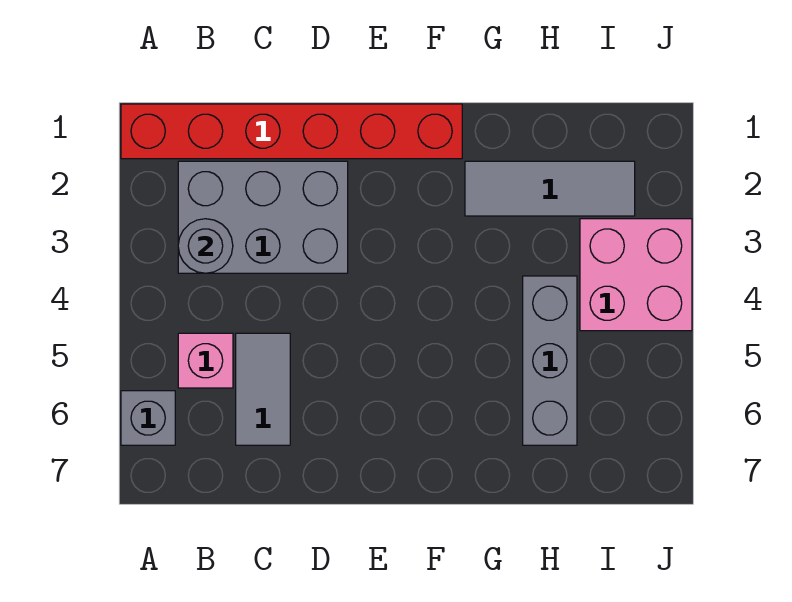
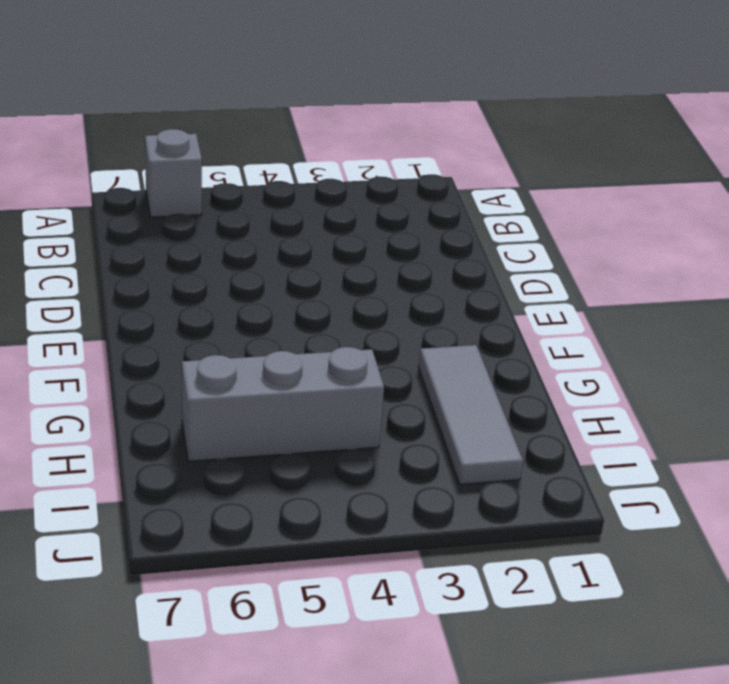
none -> red brick A1:F1 level 1
none -> grey brick B2:D3 level 1

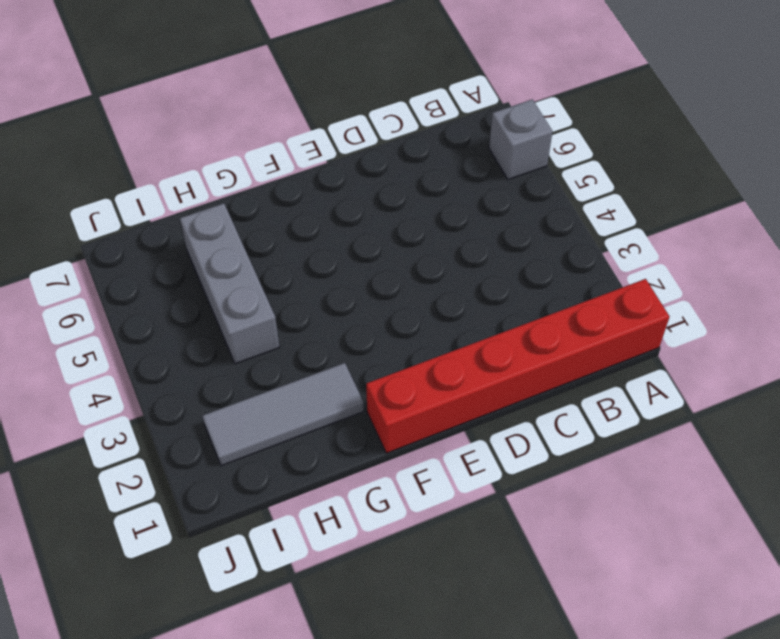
none -> grey brick B2:D3 level 1
none -> pink brick B5 level 1

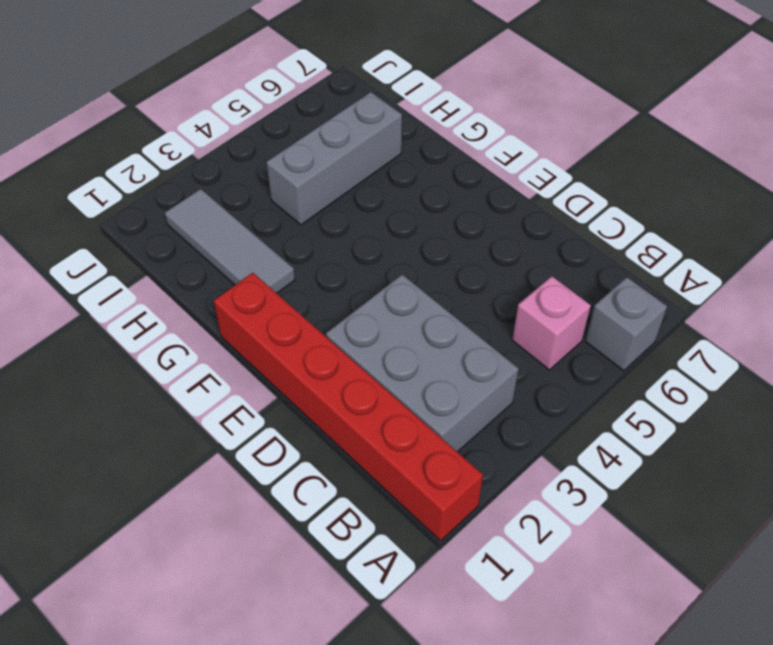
none -> grey tile C5:C6 level 1
none -> pink brick I3:J4 level 1

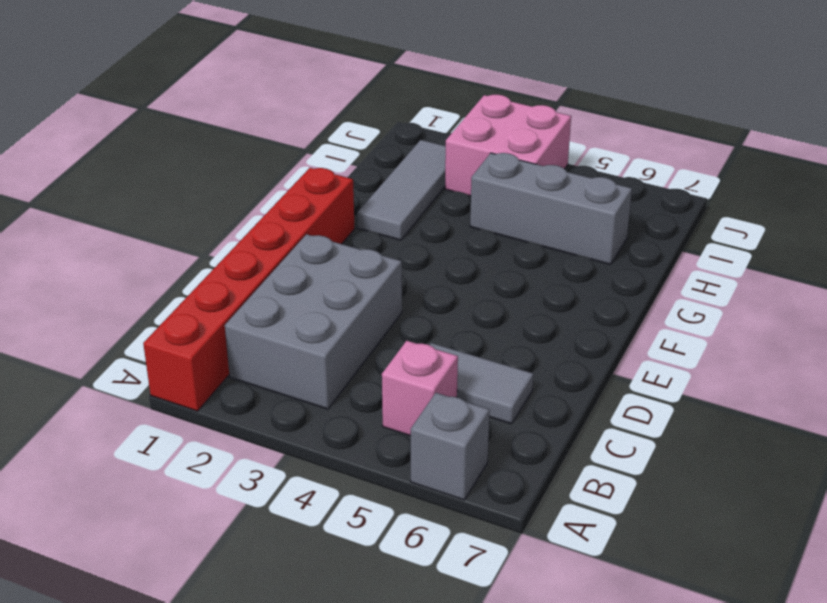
none -> grey round brick B3 level 2

